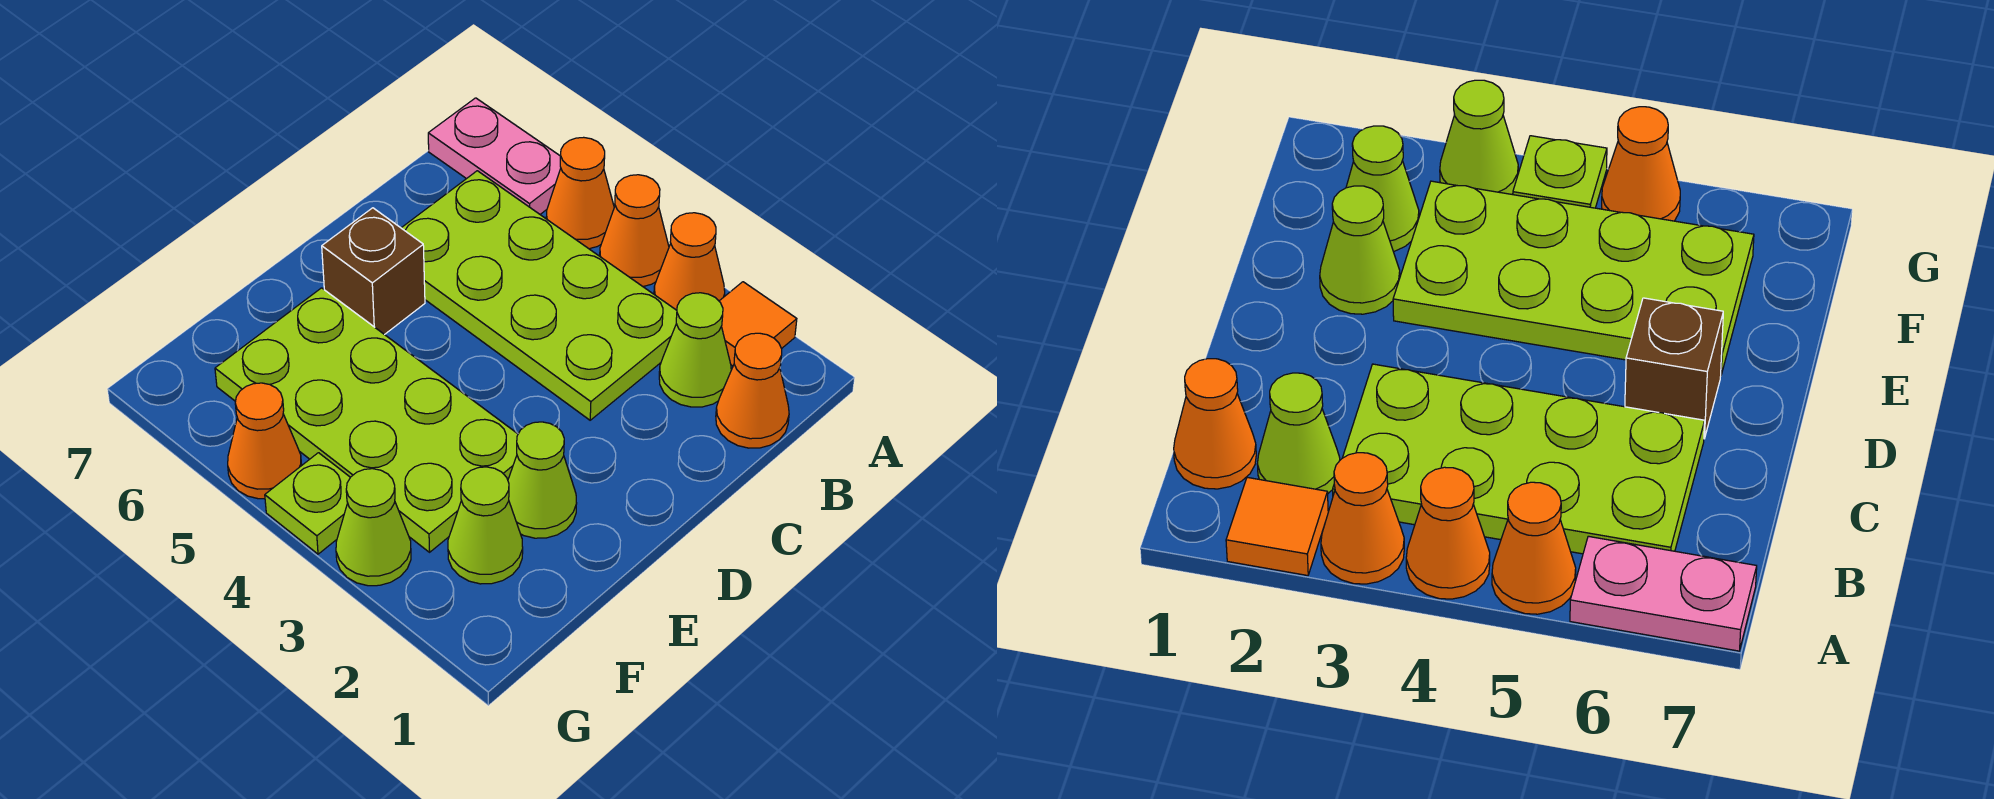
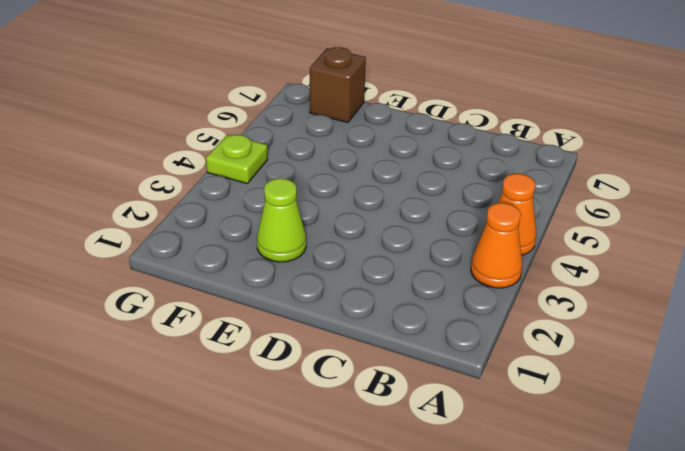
brown brick F7 level 1 -> brown brick D6 level 1
none -> orange tile A2 level 1
none -> orange cone A5 level 1
none -> pink plate A6:A7 level 1

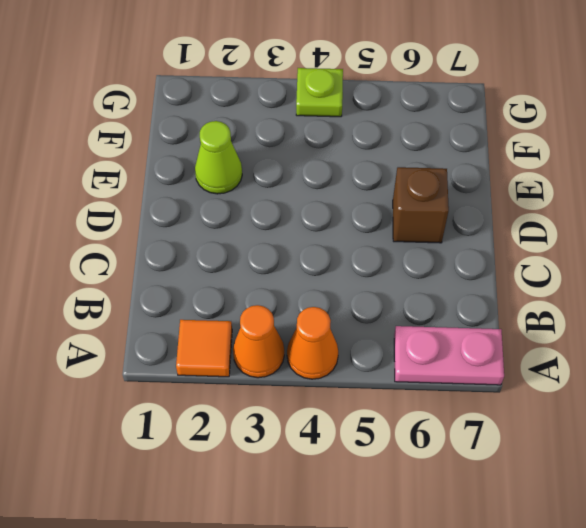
none -> orange cone A5 level 1
none -> orange cone B1 level 1
none -> lime cone B2 level 1

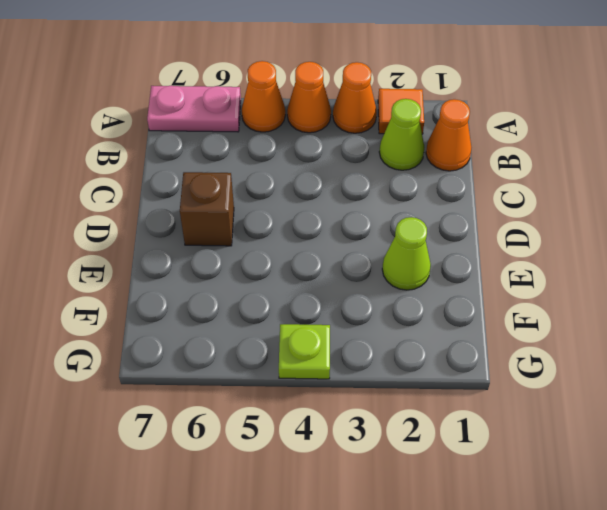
none -> lime plate B3:C6 level 1
none -> lime plate E3:F6 level 1
none -> lime cone F2 level 1

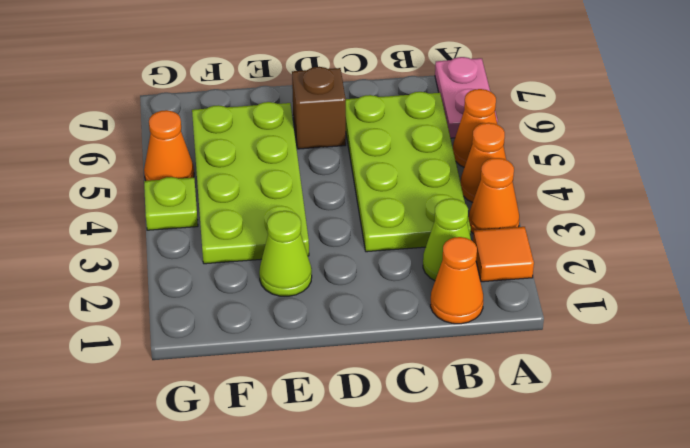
none -> lime cone F2 level 1
none -> lime cone G3 level 1

